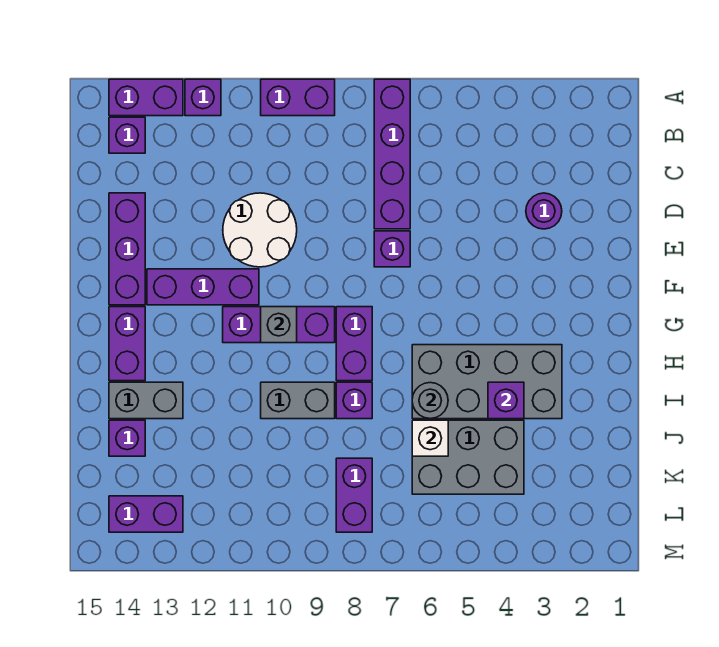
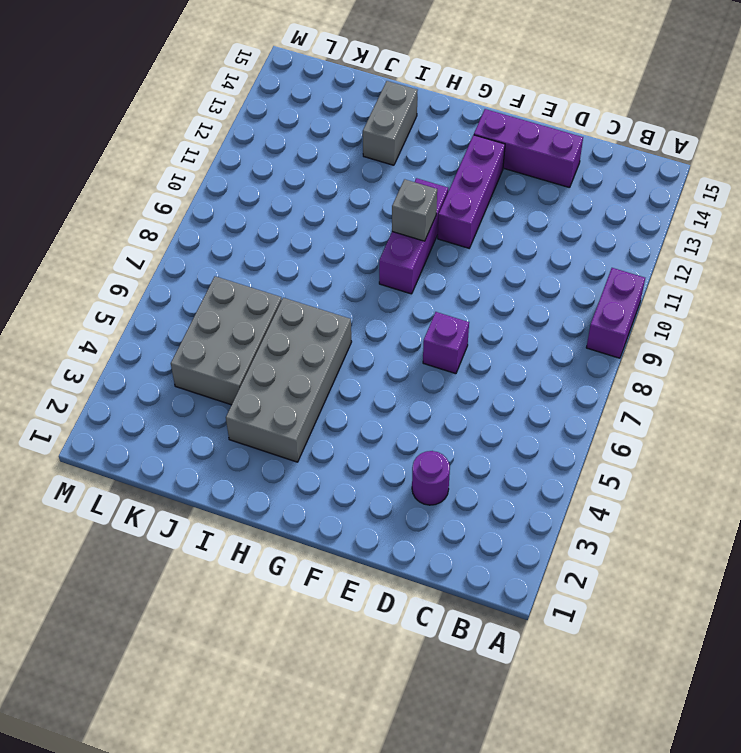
none -> purple brick A7:D7 level 1
none -> purple brick A12 level 1
none -> purple brick A13:A14 level 1

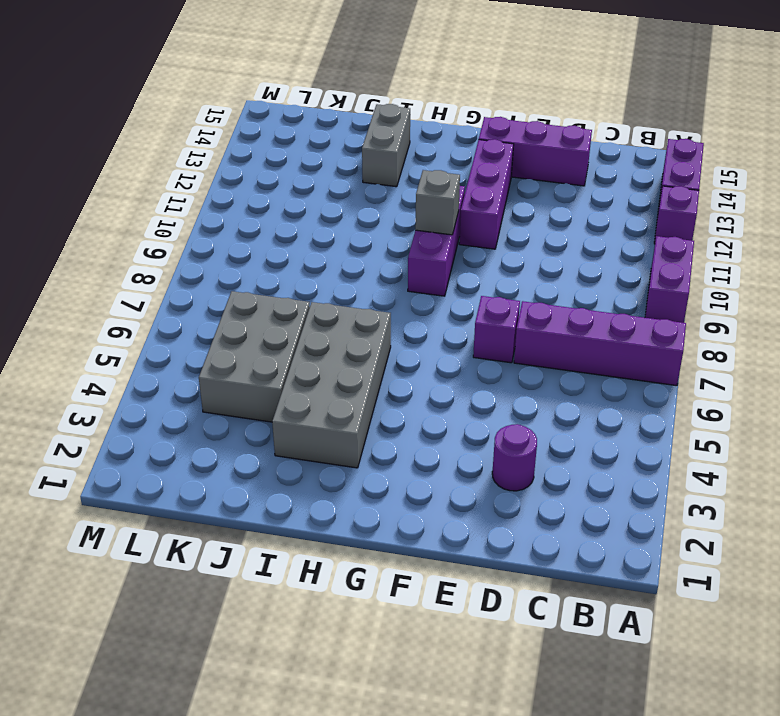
none -> purple brick B14 level 1
none -> white round brick D10:E11 level 1
none -> purple brick G8:H8 level 1

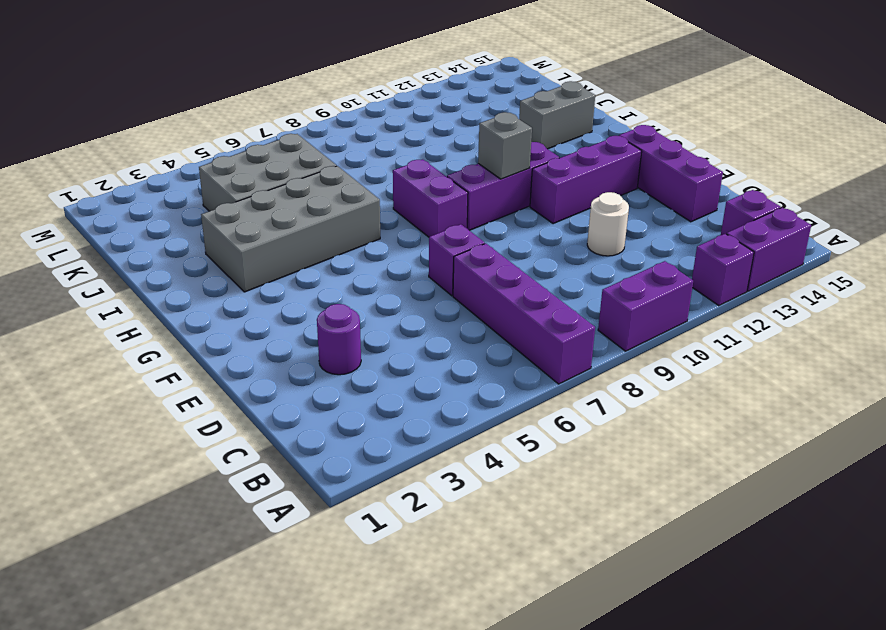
white round brick D11 level 1 -> white round brick D10:E11 level 1
none -> purple brick G14:H14 level 1
none -> purple brick I8 level 1
none -> grey brick I9:I10 level 1

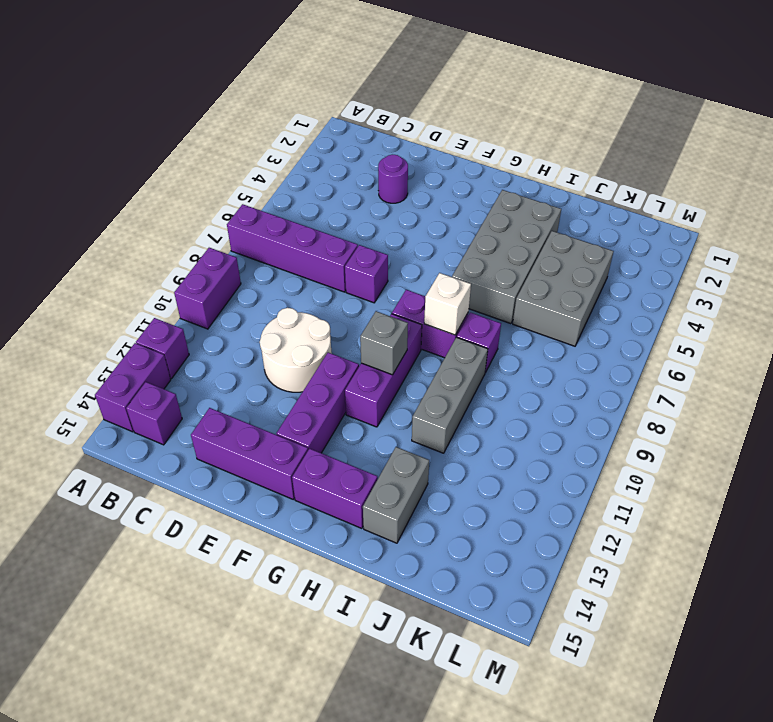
white brick H8 level 2 -> white brick J6 level 2
grey brick I9:I11 level 1 -> grey brick I9:I10 level 1
none -> purple brick J14 level 1
none -> purple brick K8:L8 level 1
none -> purple brick L13:L14 level 1

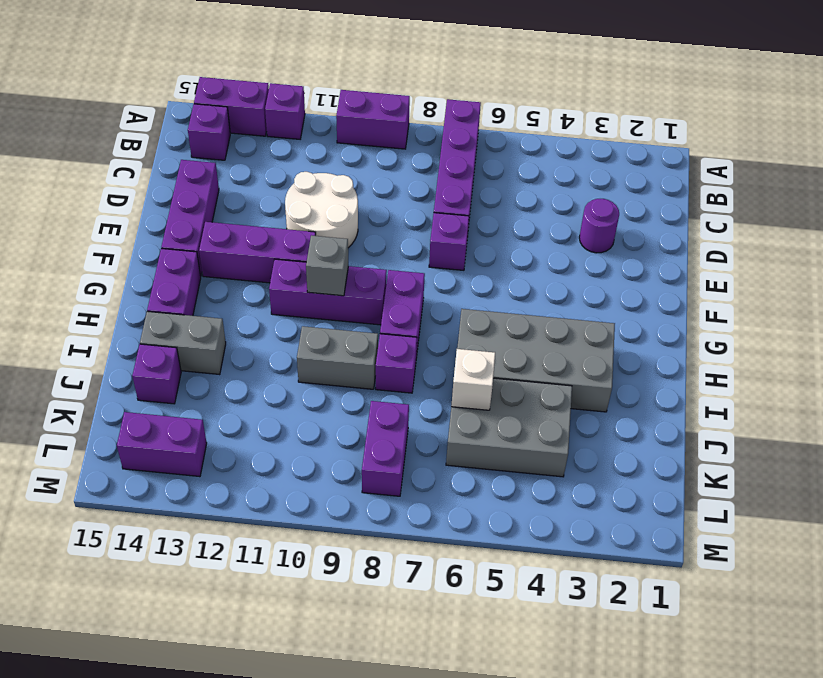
none -> purple brick I4 level 2
none -> grey round brick I6 level 2

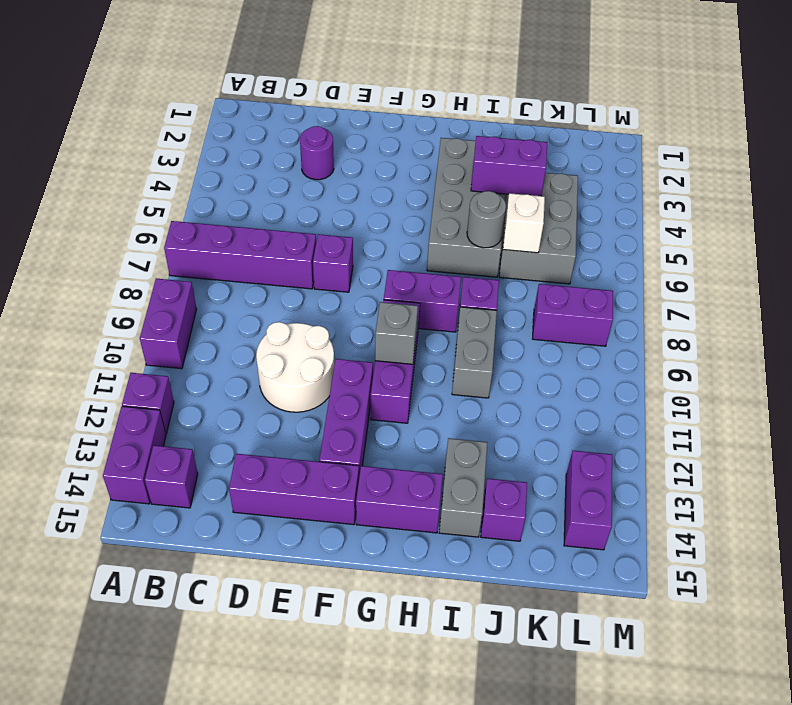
purple brick I4:J4 level 2 -> purple brick I4 level 2

